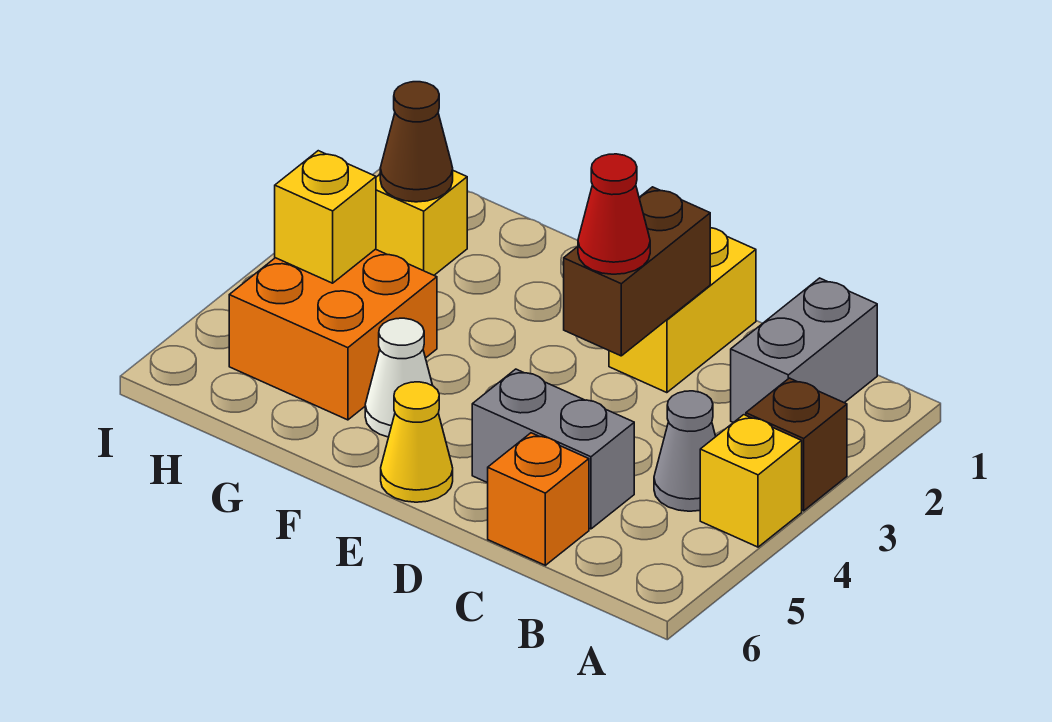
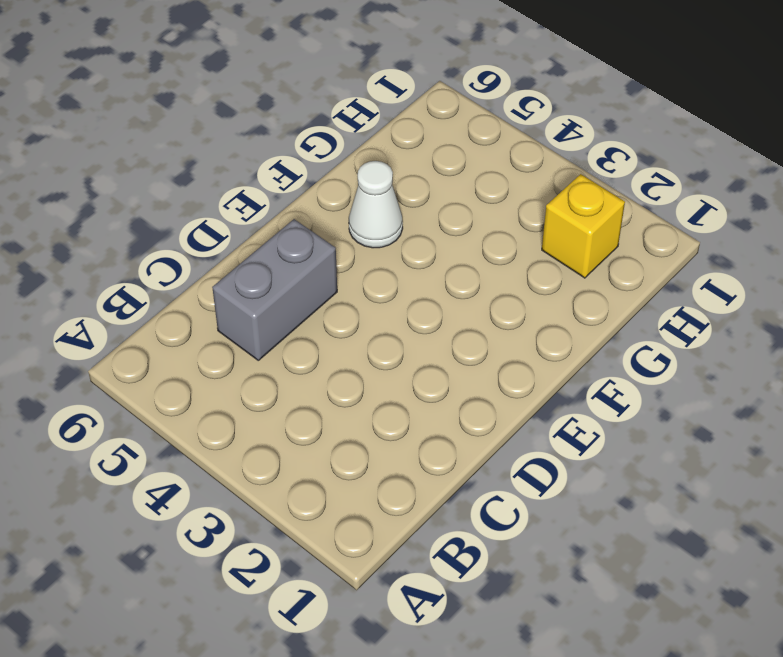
none -> brown brick A3 level 1
none -> yellow brick A4 level 1
none -> grey brick B1:B2 level 1

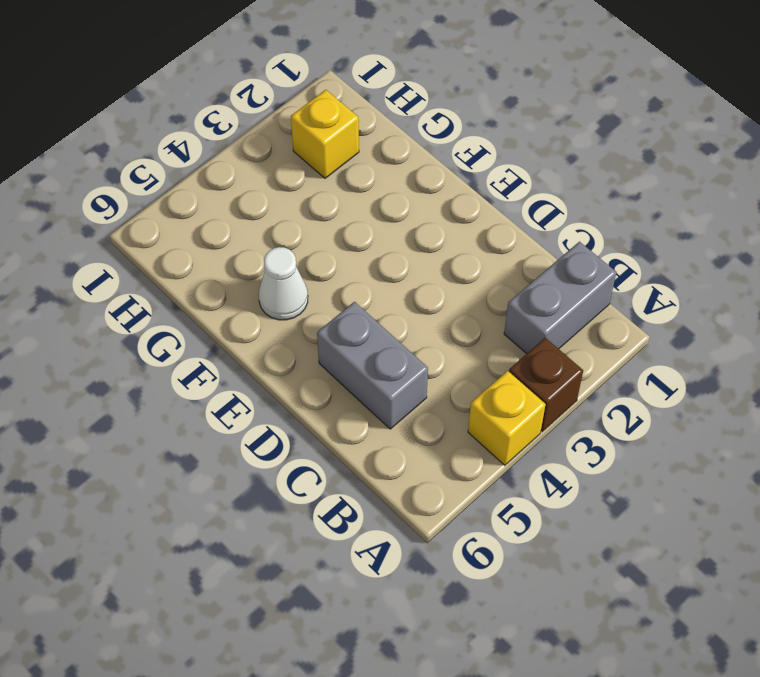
none -> grey cone B4 level 1
none -> orange brick C6 level 1
none -> yellow brick D1:D2 level 1

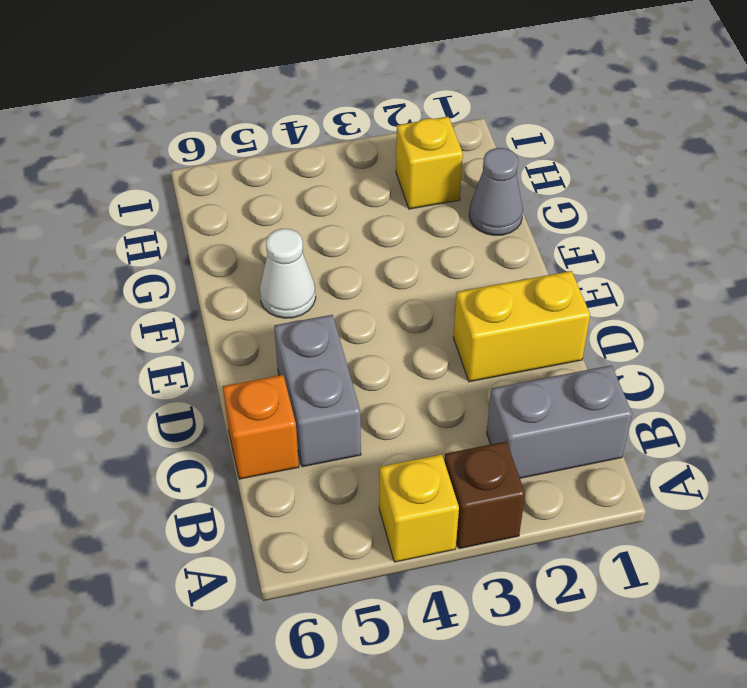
grey cone G1 level 1 -> grey cone B4 level 1
none -> yellow cone E6 level 1
none -> orange brick G4:H5 level 1
none -> brown brick D2:D3 level 2

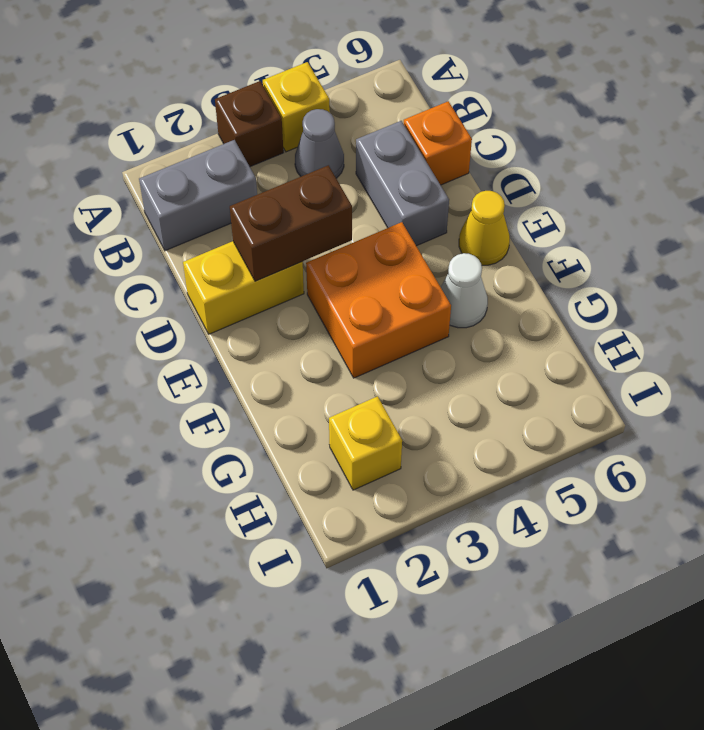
orange brick E3:F4 level 1 -> orange brick G4:H5 level 1
none -> brown cone H2 level 2
none -> yellow brick H4 level 2
none -> red cone D3 level 3

